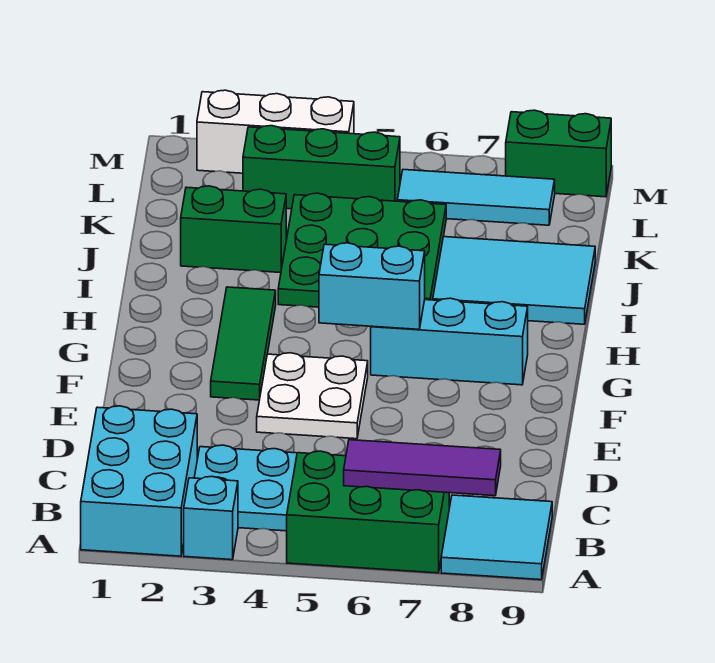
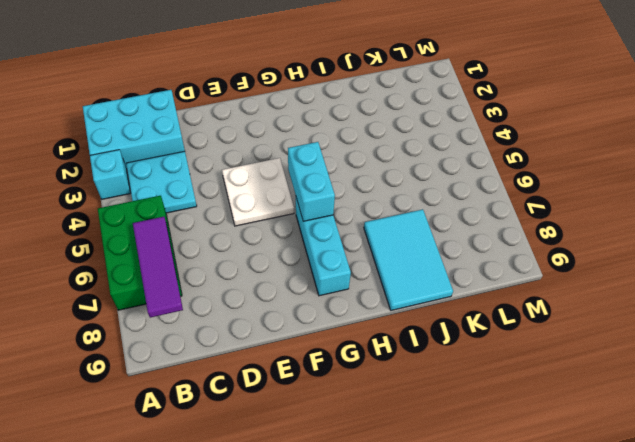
none -> cyan tile A8:B9 level 1
none -> green tile F3:H3 level 1
none -> green plate I4:K6 level 1

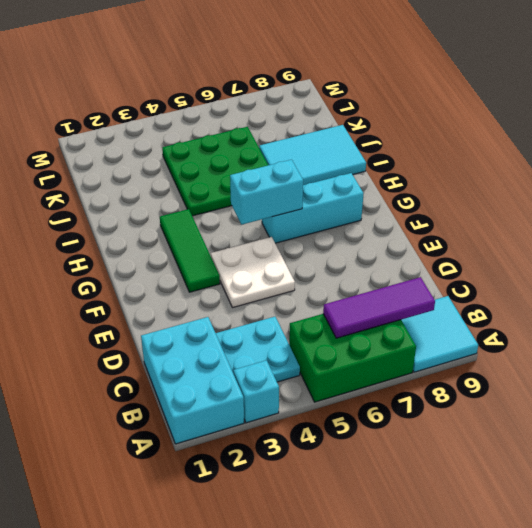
none -> green brick J2:J3 level 1
none -> green brick L3:L5 level 1
none -> cyan tile L6:L8 level 1

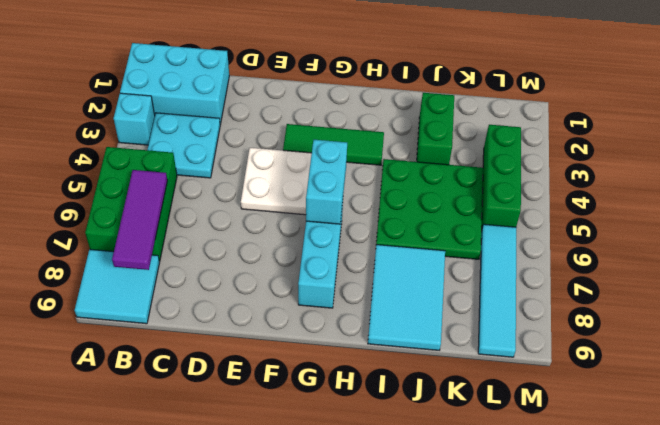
cyan tile L6:L9 level 1 -> cyan tile L6:L8 level 1
none -> white brick M2:M4 level 1
none -> green brick M8:M9 level 1

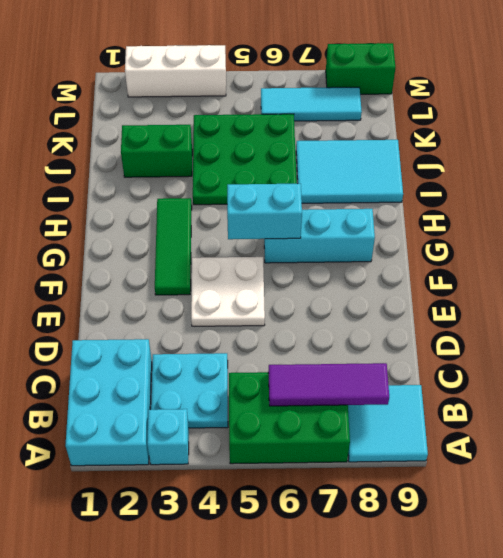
none -> green brick L3:L5 level 1

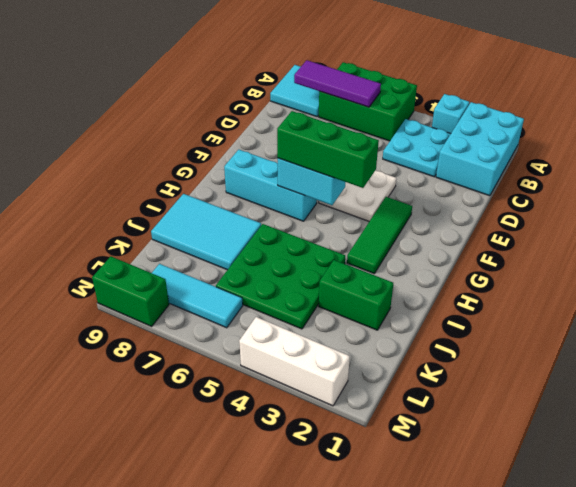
green brick G4:G6 level 3 -> green brick L3:L5 level 1

